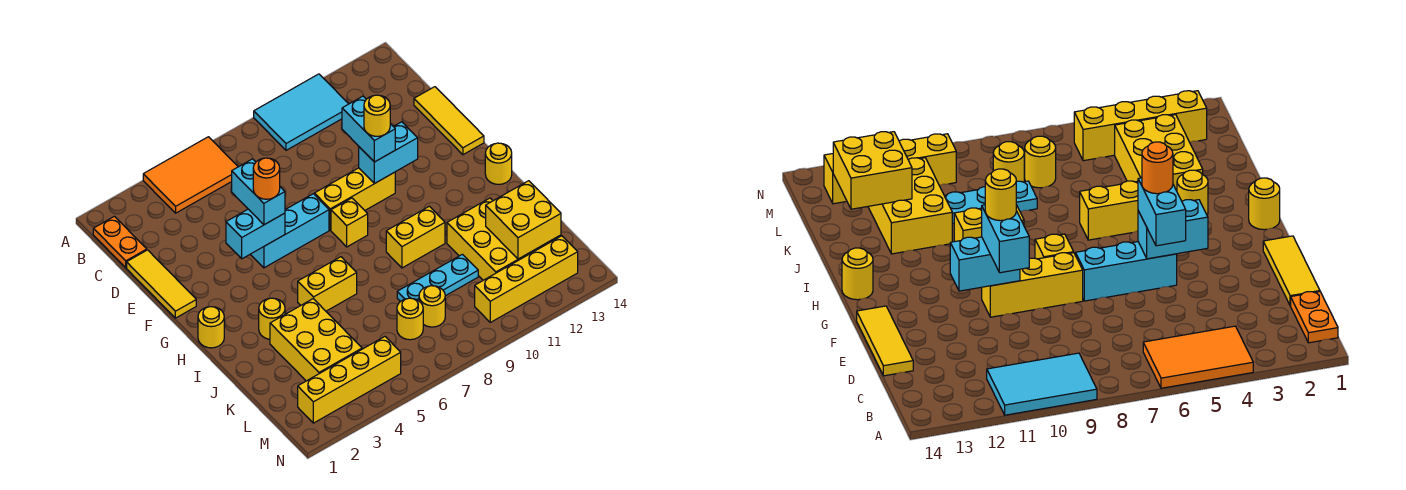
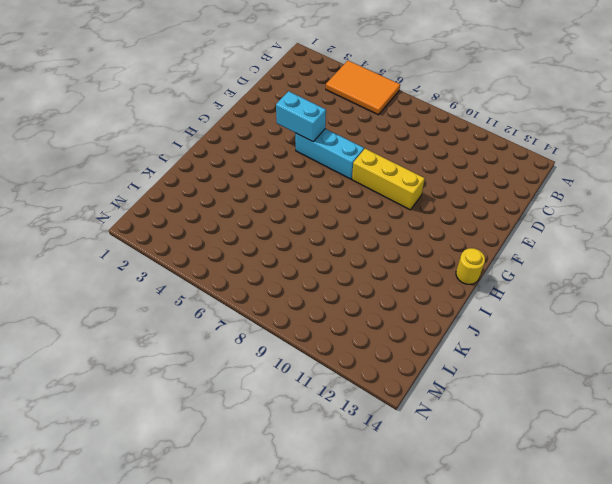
none -> cyan tile A9:B11 level 1
none -> orange plate B1:C1 level 1
none -> yellow tile D1:F1 level 1

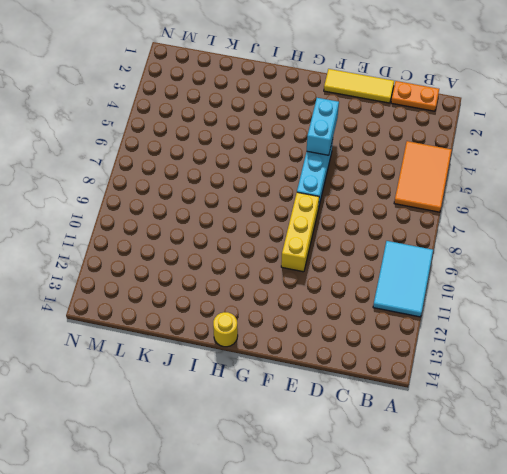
none -> yellow tile D14:F14 level 1
none -> yellow brick G8 level 1
none -> yellow round brick H1 level 1

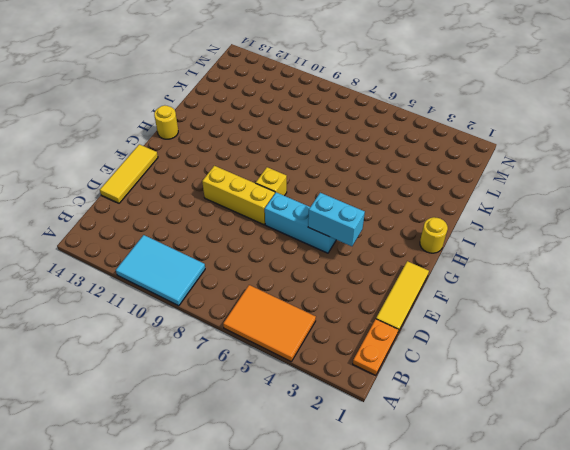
none -> yellow round brick I3 level 1
none -> yellow brick I5:I6 level 1
none -> yellow brick I9:I10 level 1

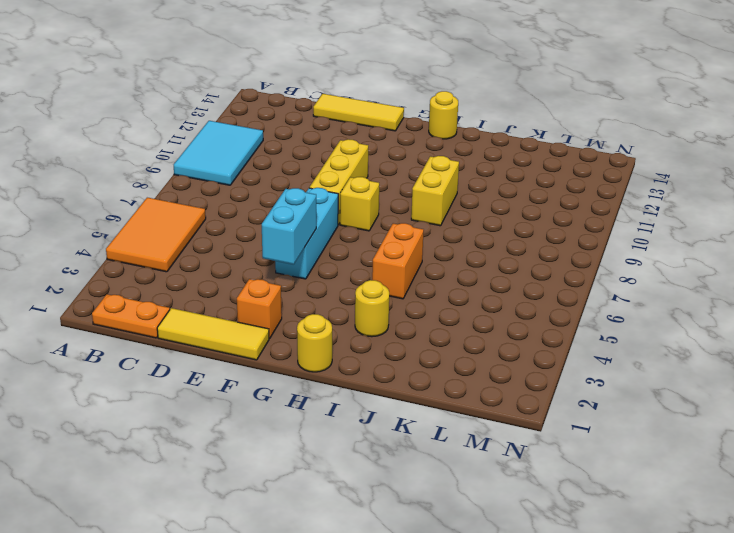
orange brick F2 level 1 -> none
orange brick I5:I6 level 1 -> yellow brick I5:I6 level 1
none -> yellow brick J3:L4 level 1
none -> yellow brick J11:L12 level 1
none -> cyan plate K8:K10 level 1

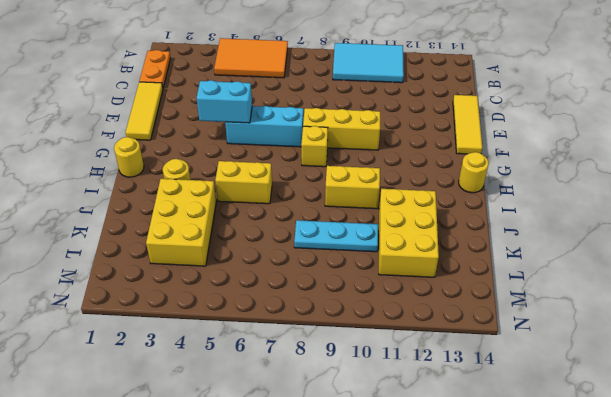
none -> yellow round brick L7 level 1
none -> yellow round brick L8 level 1
none -> yellow brick M2:M5 level 1

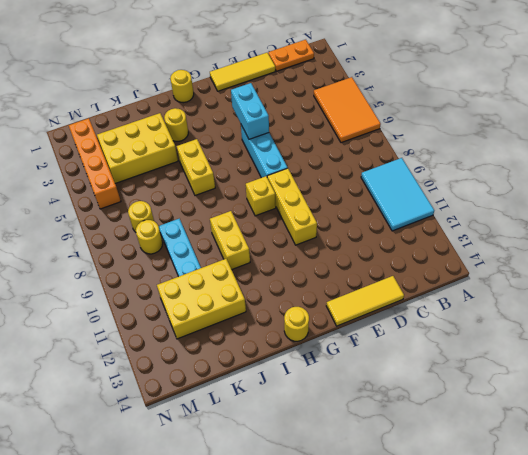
orange brick M2:M5 level 1 -> yellow brick M2:M5 level 1
none -> yellow brick M10:M13 level 1
none -> cyan brick F10:F11 level 2
none -> yellow brick K12:L13 level 2

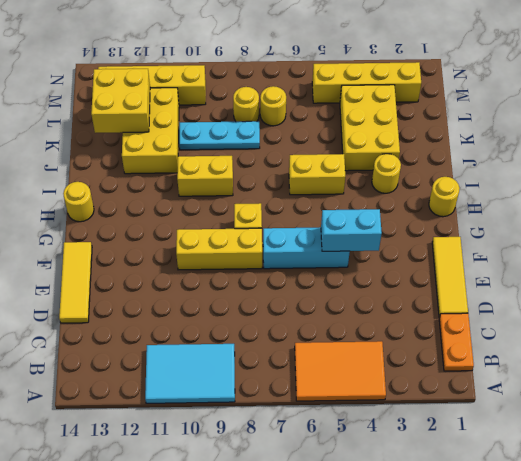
none -> cyan brick F10:F11 level 2
none -> cyan brick E5:F5 level 3
none -> cyan brick E10:F10 level 3

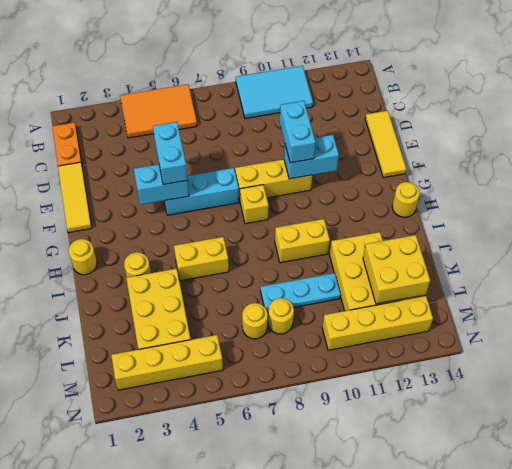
none -> orange round brick F5 level 4
none -> yellow round brick F10 level 4

